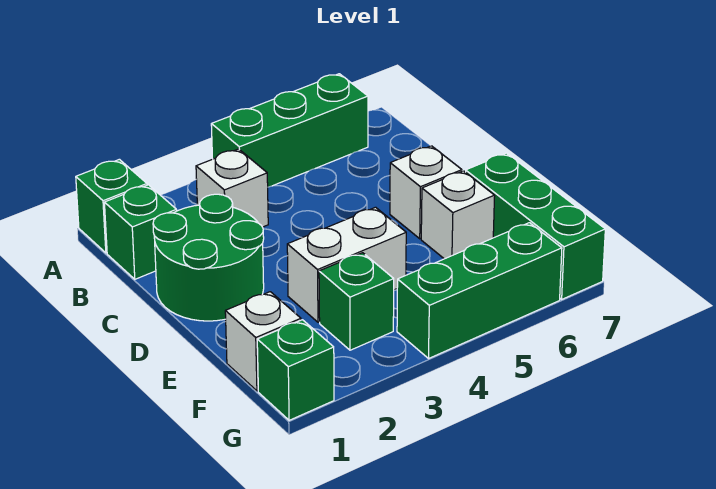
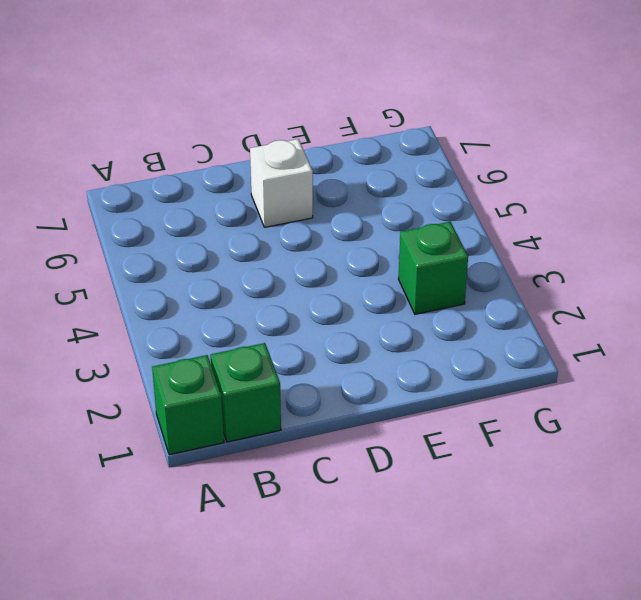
none -> green brick A4:A6 level 1
none -> white brick B3 level 1
none -> green round brick C1:D2 level 1

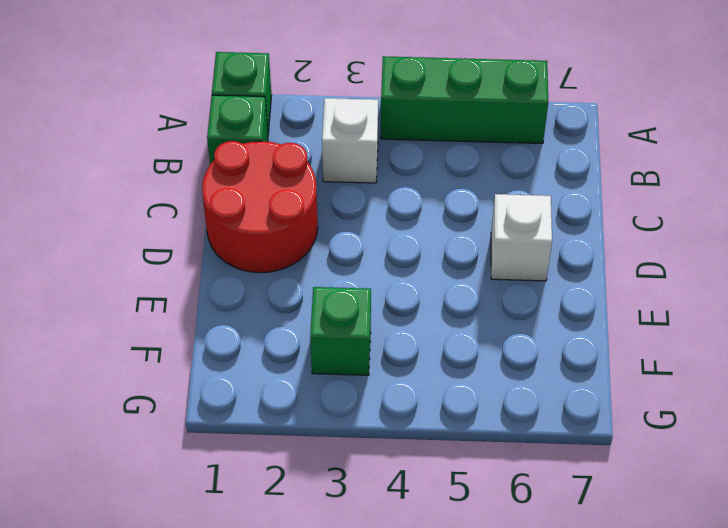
red round brick C1:D2 level 1 -> green round brick C1:D2 level 1
none -> white brick E3:E4 level 1
none -> white brick E6 level 1
none -> green brick E7:G7 level 1

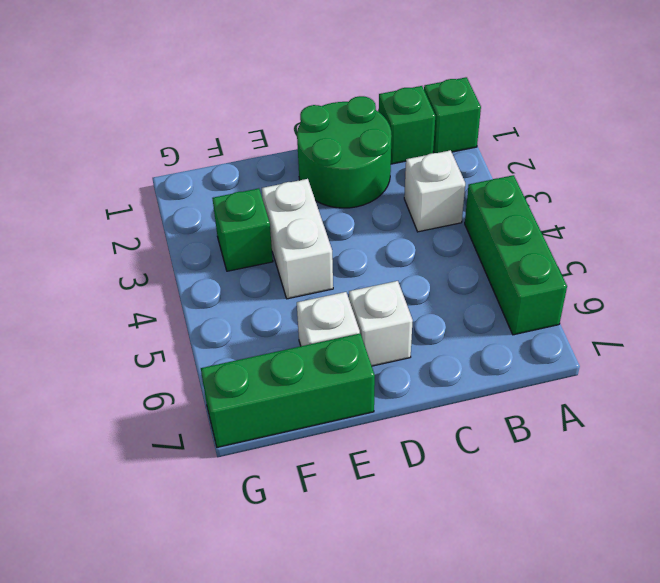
none -> white brick F1 level 1
none -> green brick G1 level 1
none -> green brick G4:G6 level 1

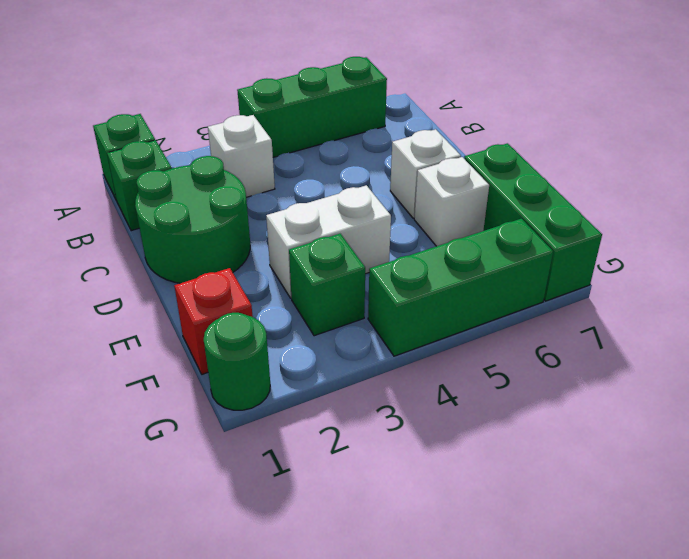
red brick F1 level 1 -> white brick F1 level 1
green round brick G1 level 1 -> green brick G1 level 1

